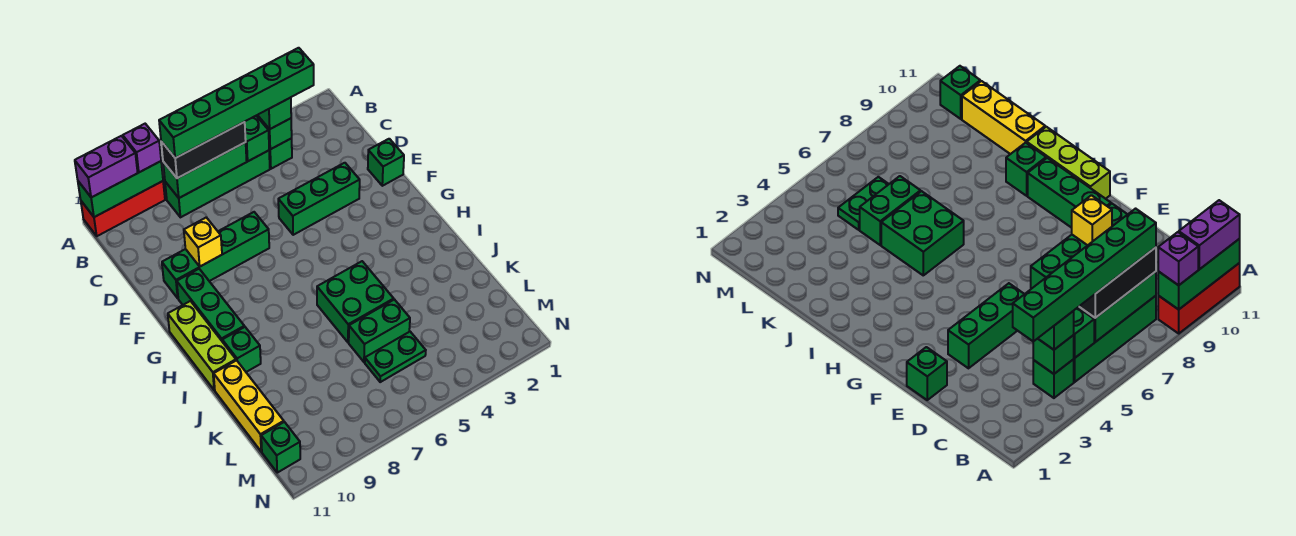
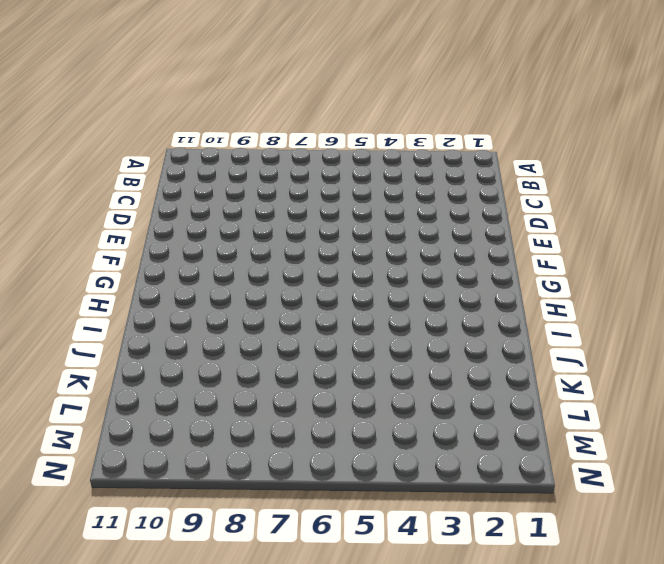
none -> red brick A9:A11 level 1
none -> green brick B4 level 1
none -> green brick B5:B8 level 1

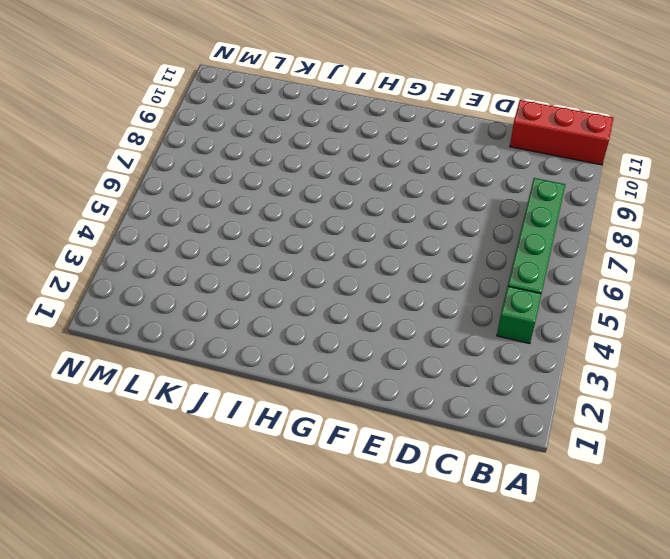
red brick A11:C11 level 1 -> red brick A9:A11 level 1
none -> green brick E1 level 1
none -> green brick E3:E5 level 1
none -> green brick E7:E10 level 1

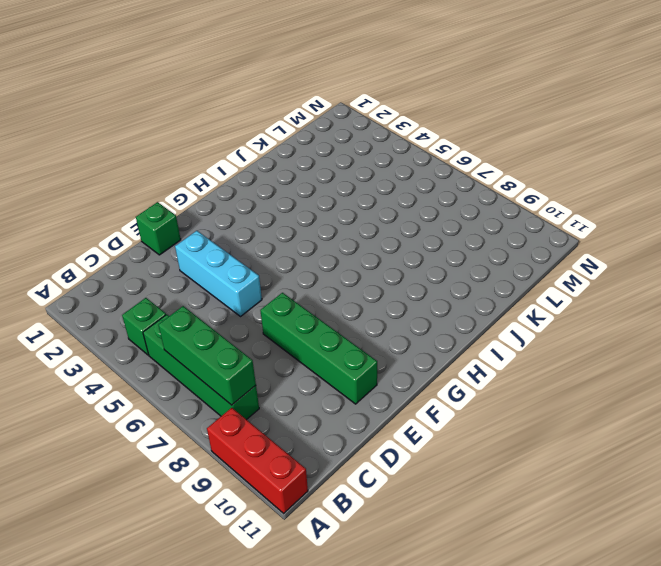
cyan brick E3:E5 level 1 -> green brick E3:E5 level 1
none -> green brick F10:H10 level 1
none -> lime brick G11:I11 level 1
none -> green brick I5:J6 level 1

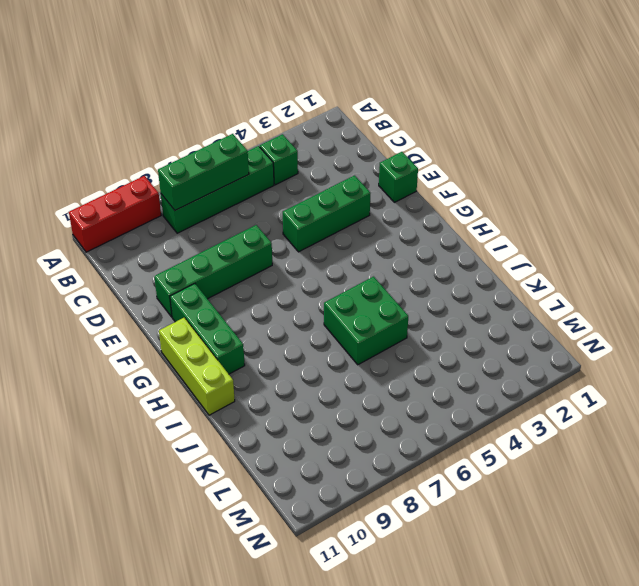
none -> green brick I10 level 1
none -> yellow brick J11:L11 level 1
none -> green brick K5:K6 level 1

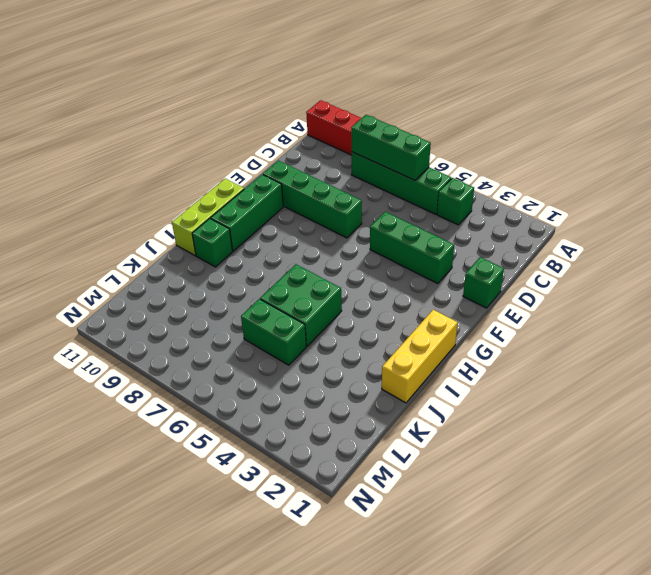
yellow brick H1:J1 level 1 -> yellow brick J11:L11 level 1
none -> green plate L5:L6 level 1
none -> green brick M11 level 1
none -> green brick A9:A11 level 2

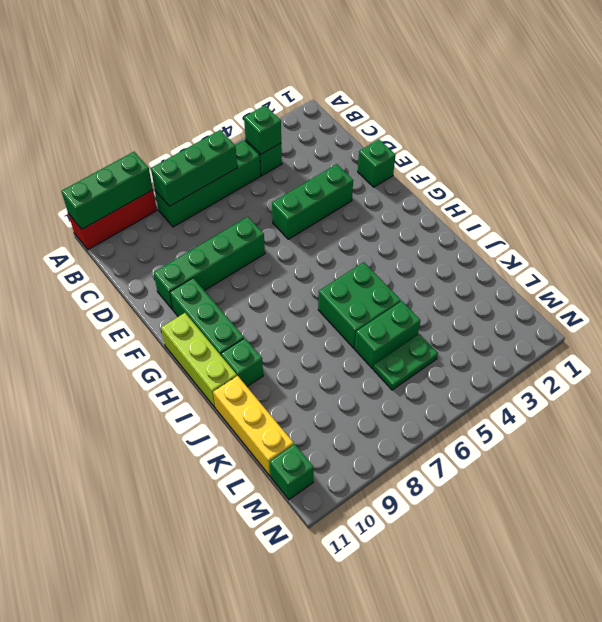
none -> green brick B5 level 2
none -> yellow brick E9 level 2
none -> purple brick A9 level 3

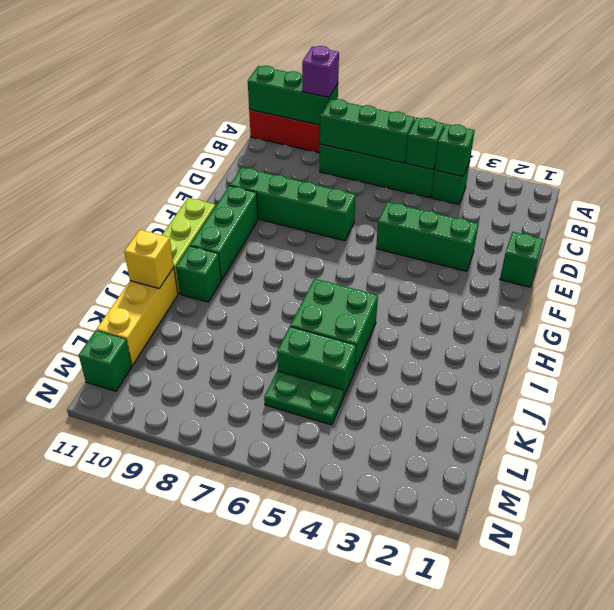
yellow brick J11 level 2 -> yellow brick E9 level 2
none -> purple brick A10:A11 level 3
none -> green brick B4 level 3
none -> black brick B6:B8 level 3

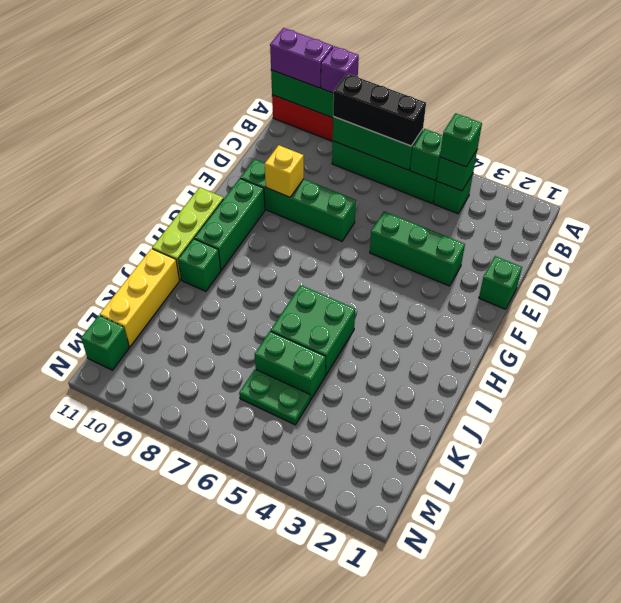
none -> green brick B3:B8 level 4

